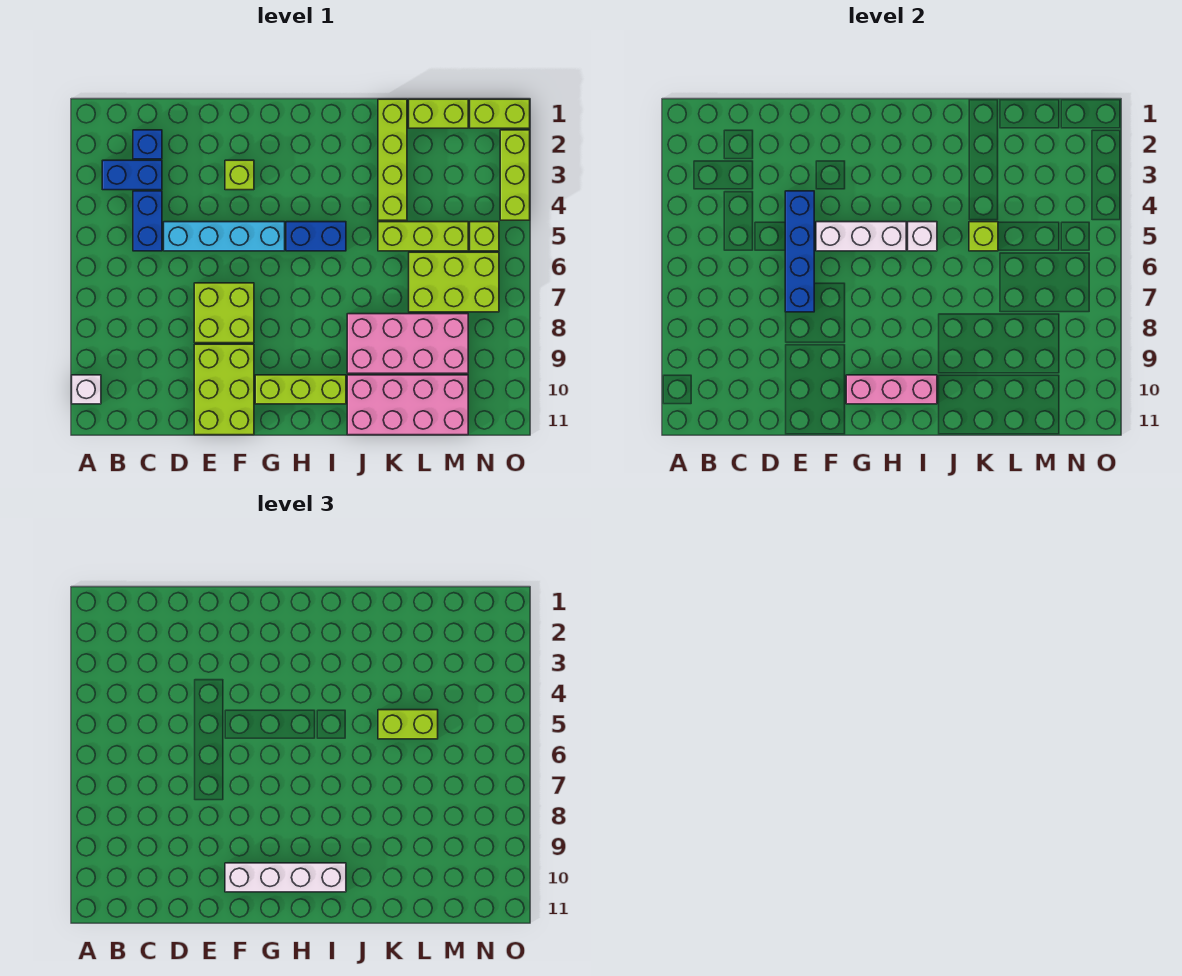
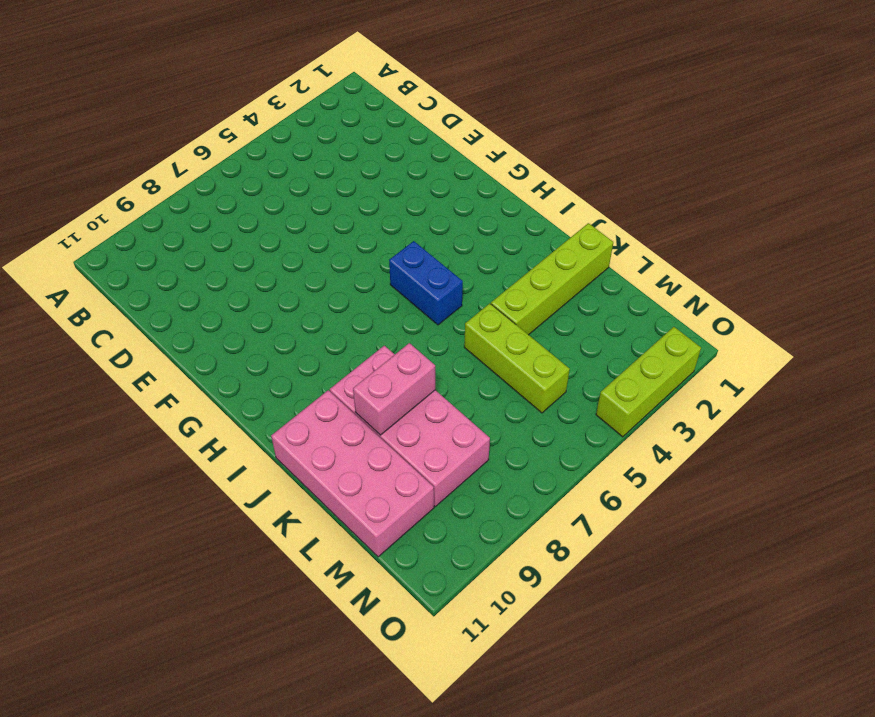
pink brick K8:K9 level 2 -> none
none -> white brick A10 level 1
none -> blue brick B3:C3 level 1
none -> blue brick C2 level 1

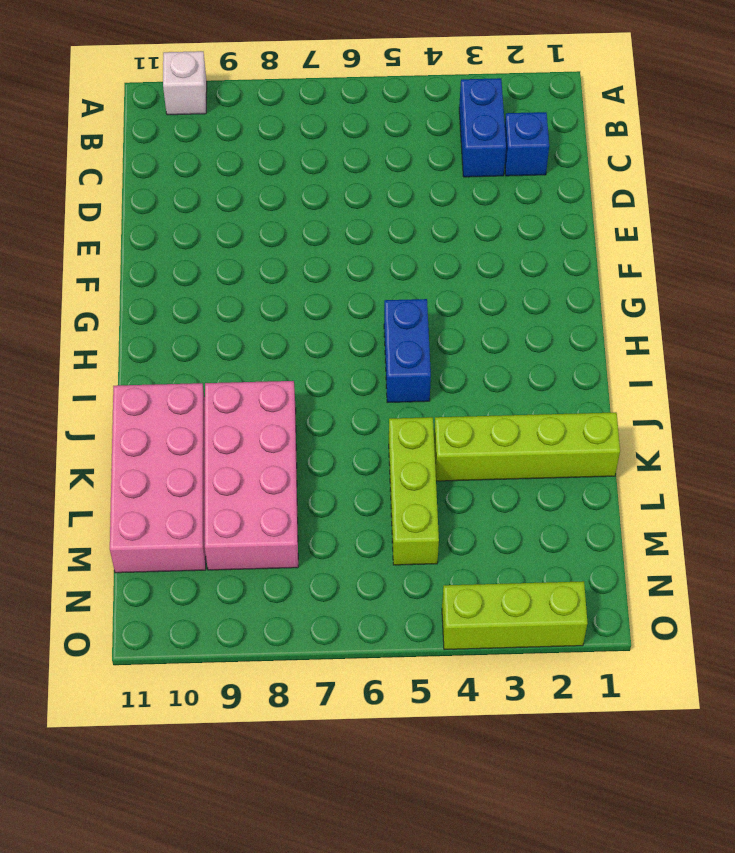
none -> blue brick C4:C5 level 1
none -> cyan brick D5:G5 level 1
none -> lime brick E7:F8 level 1

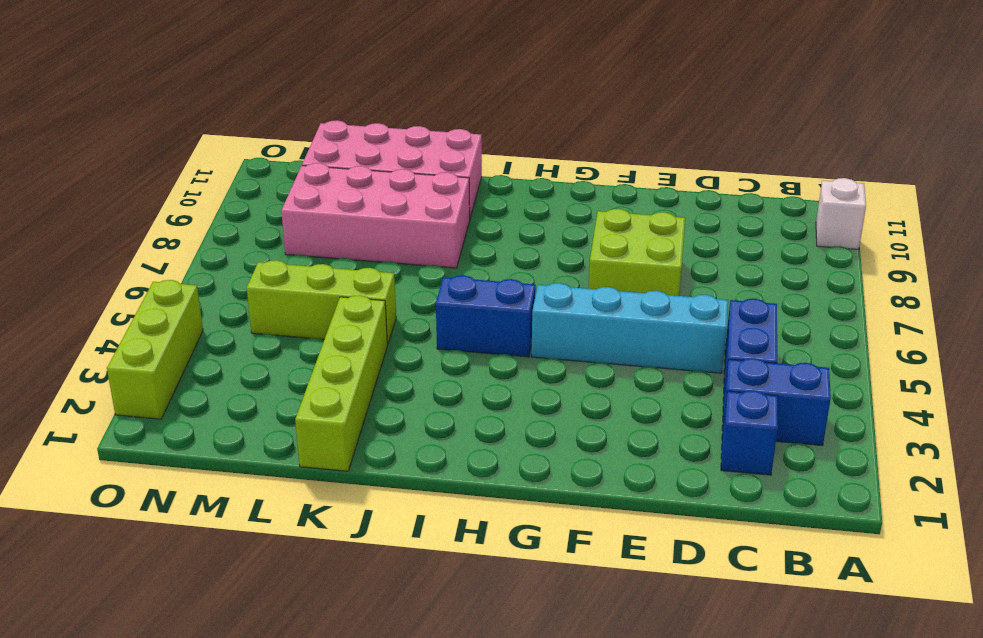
none -> lime brick E9:F11 level 1
none -> lime brick F3 level 1
none -> lime brick G10:I10 level 1

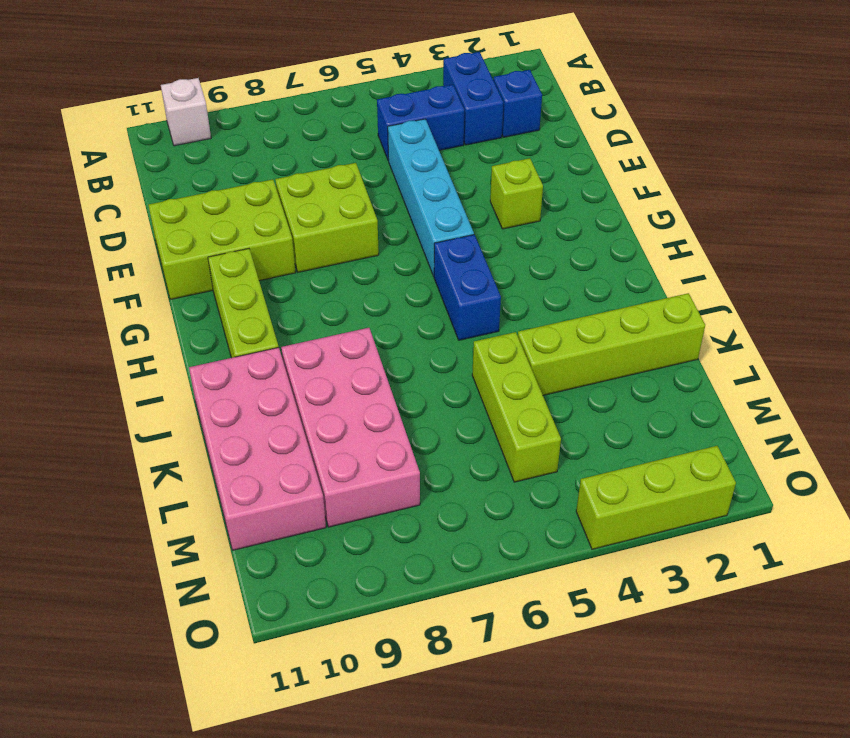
none -> lime brick L1:M1 level 1
none -> lime brick L6:N7 level 1
none -> lime brick N1:O1 level 1

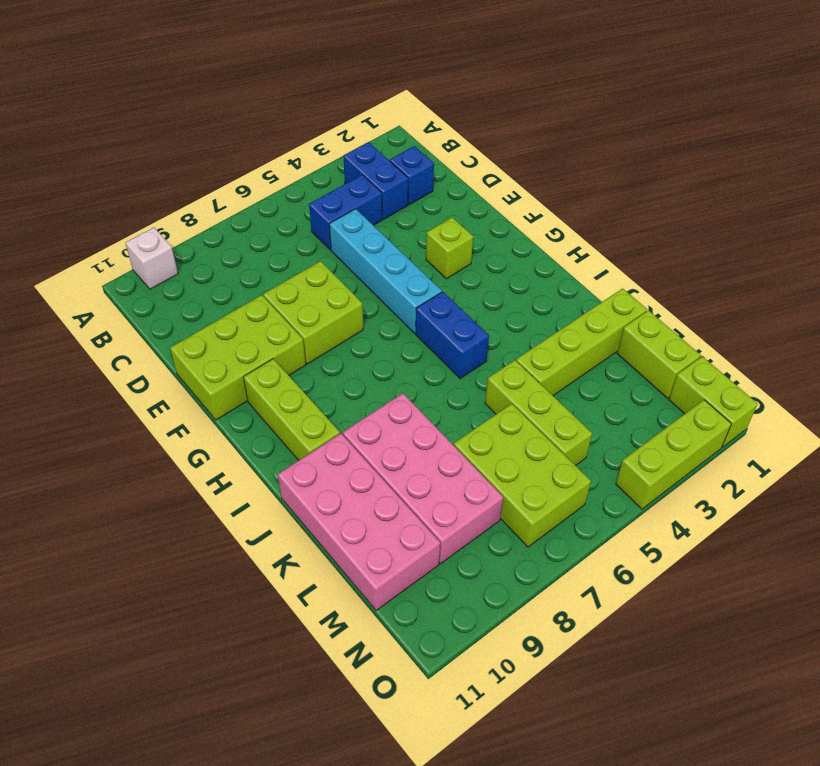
none -> lime brick N5 level 1
none -> blue brick E4:E7 level 2
none -> white brick F5:H5 level 2

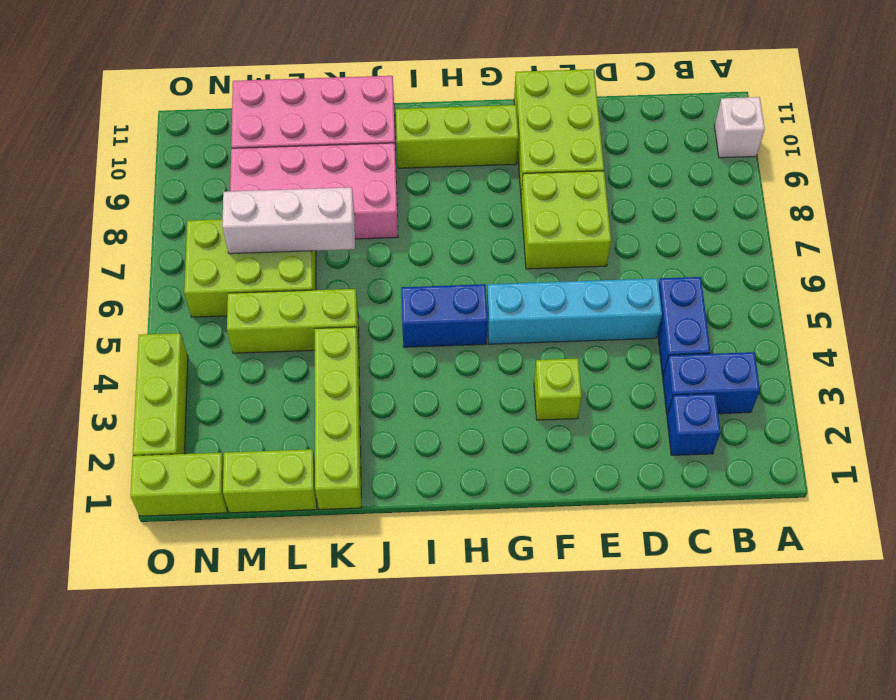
white brick K7:M7 level 2 -> white brick F5:H5 level 2
none -> lime brick N5 level 1
none -> blue brick E4:E7 level 2
none -> pink brick G10:I10 level 2

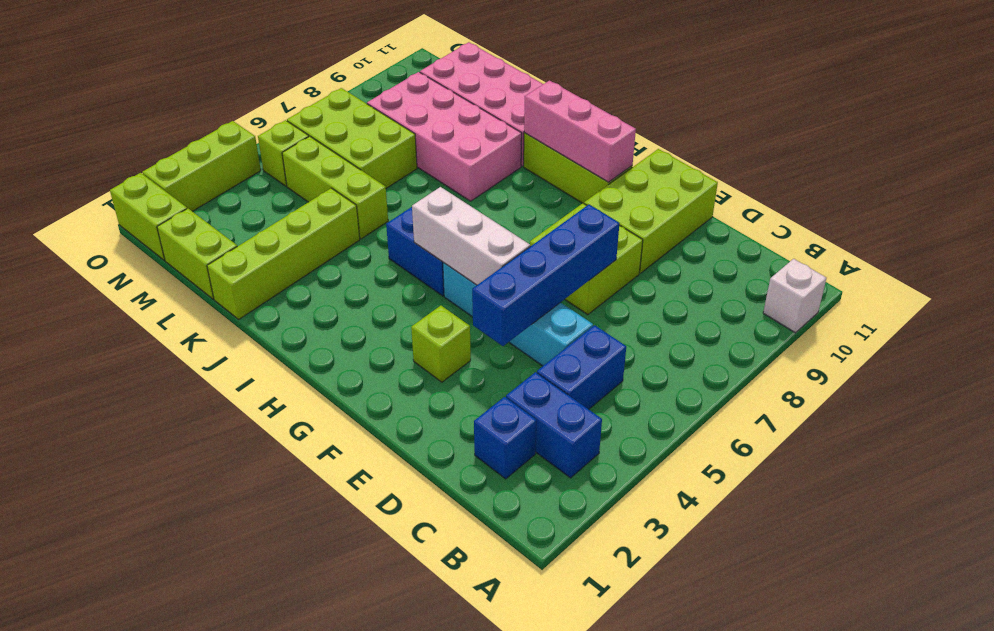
none -> white brick I5 level 2
none -> lime brick K5 level 2
none -> white brick F10:I10 level 3

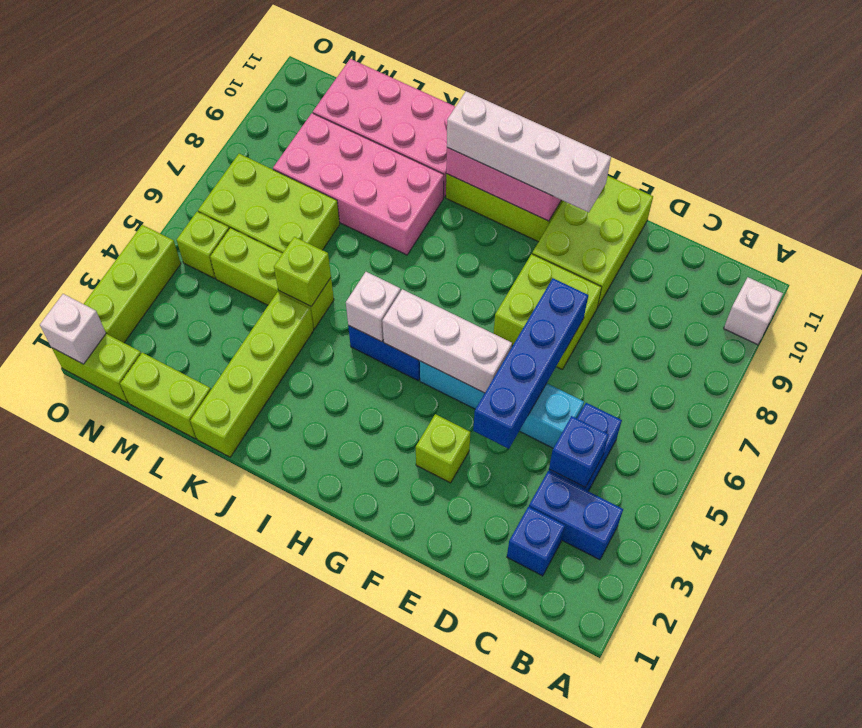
blue brick C4 level 2 -> none
white brick O1 level 2 -> none
none -> lime brick K5:L5 level 3

